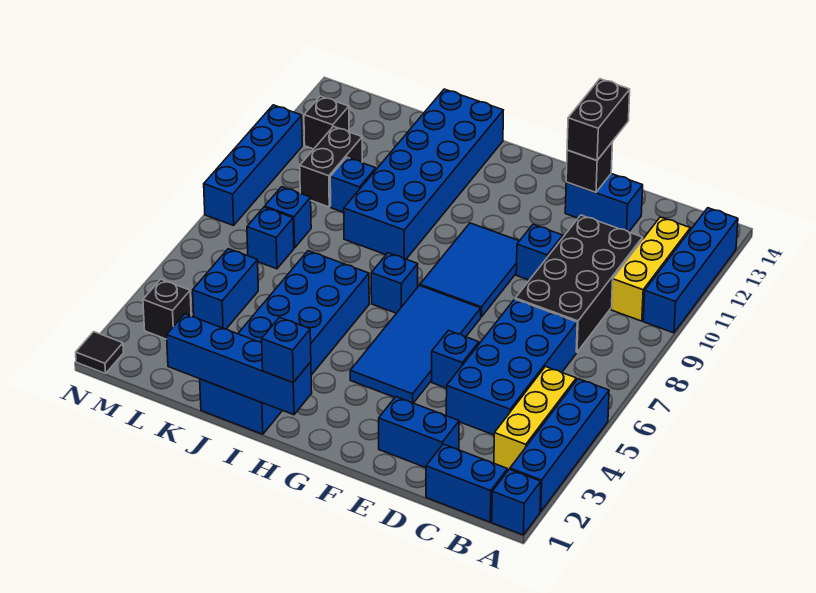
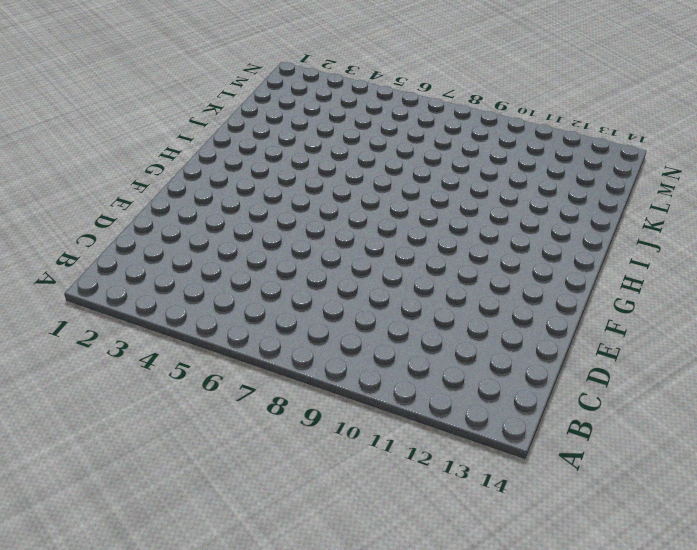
none -> blue brick A1 level 1
none -> blue brick A2:A5 level 1
none -> blue brick A10:A13 level 1
none -> blue brick B1:C1 level 1

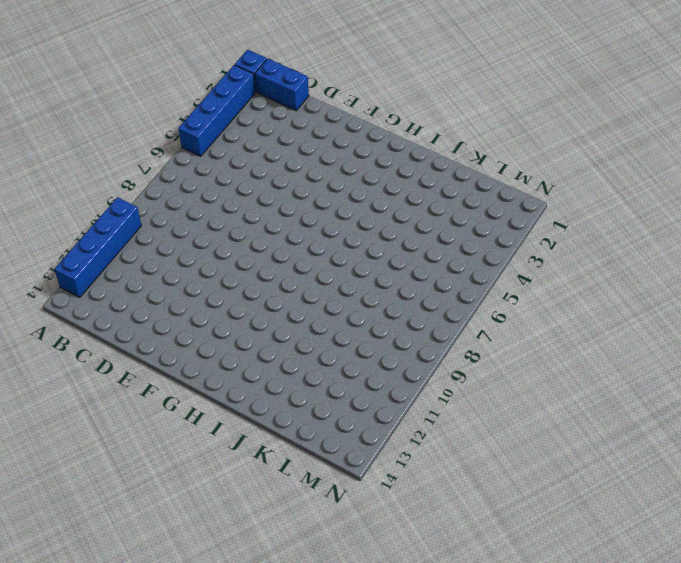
none -> yellow brick B3:B5 level 1
none -> yellow brick B10:B12 level 1
none -> blue brick C4:D7 level 1
none -> black brick C8:D11 level 1

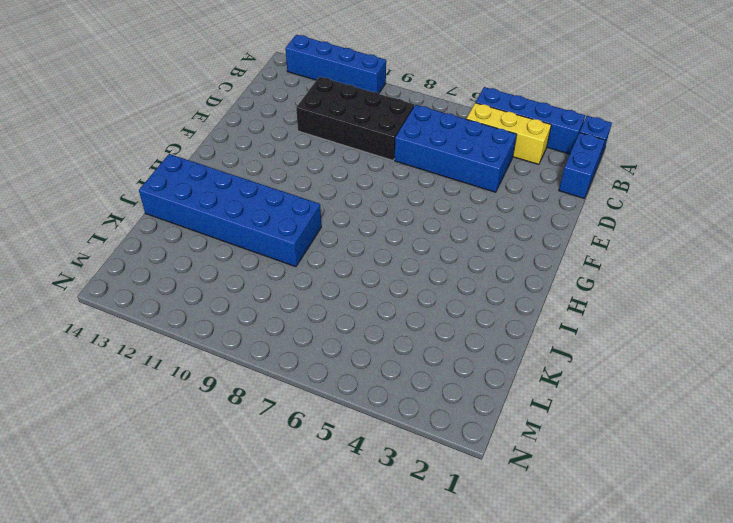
none -> yellow brick B10:B12 level 1
none -> blue brick D2:E2 level 1
none -> blue brick D13:E13 level 1
none -> blue brick E5 level 1

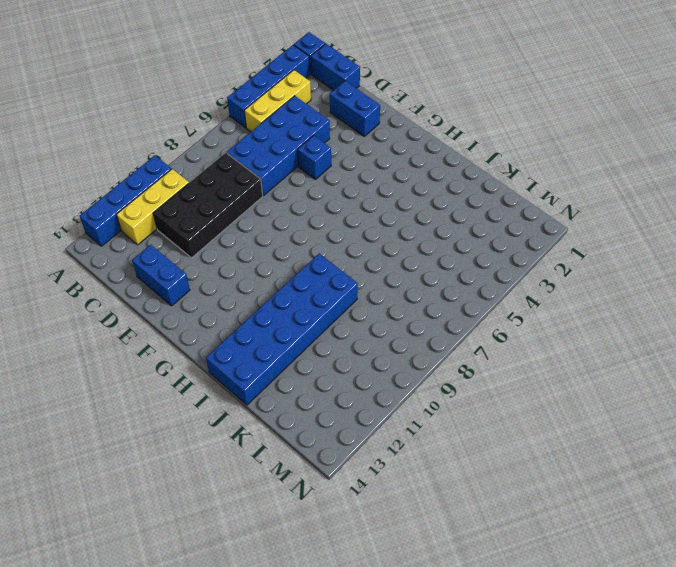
none -> blue brick E10 level 1
none -> blue tile F4:G7 level 1
none -> blue tile F8:G10 level 1
none -> blue brick H7 level 1

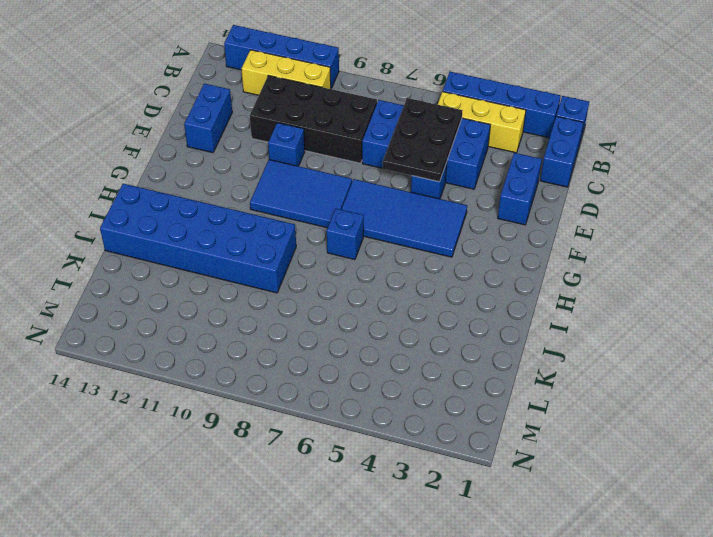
black plate C5:E6 level 2 -> none
none -> blue brick I1:J6 level 1
none -> blue brick K10 level 1
none -> blue brick L4:L5 level 1
none -> blue brick L7 level 1

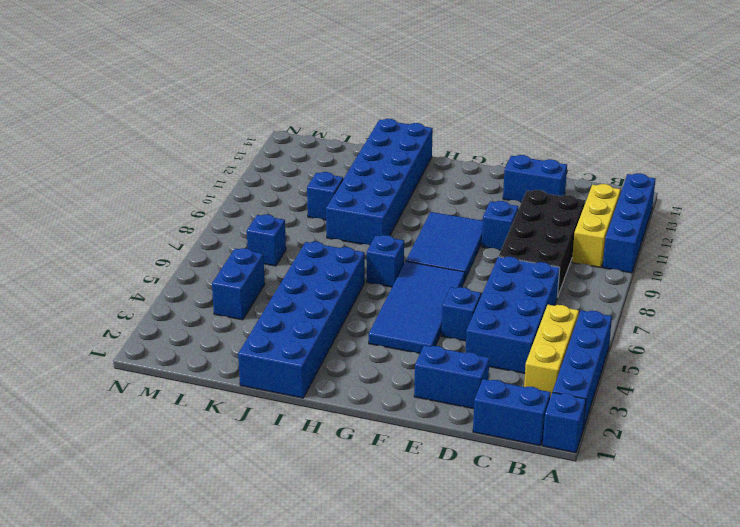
none -> blue brick L8 level 1
none -> black brick L10:L11 level 1
none -> black brick M3 level 1
none -> black brick M12 level 1

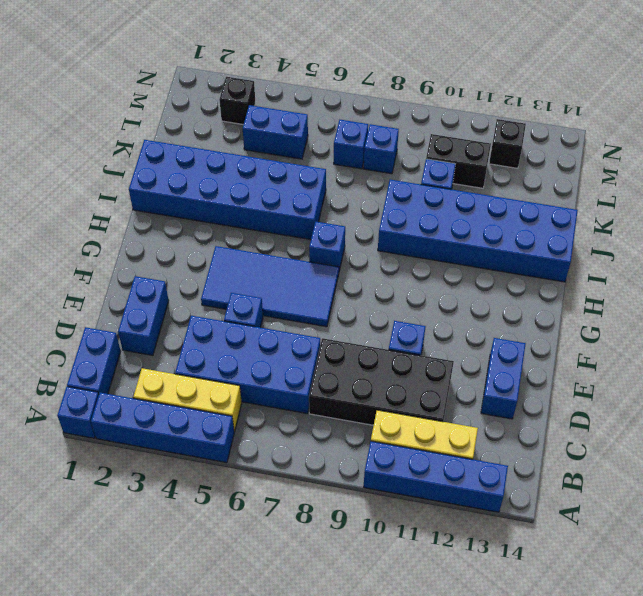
none -> blue tile F8:G10 level 1
none -> black tile N1 level 1
none -> blue brick N8:N11 level 1
none -> black brick E13 level 2

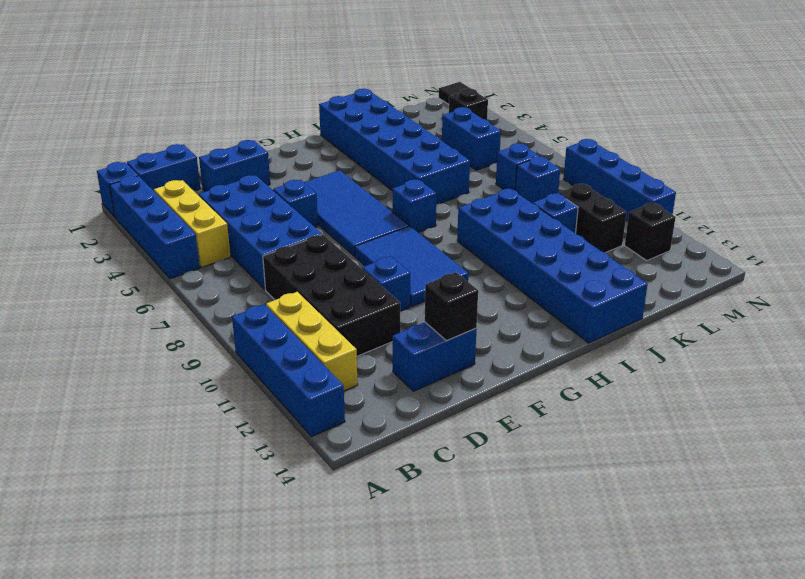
none -> blue brick H1:K1 level 2
none -> black brick E13:E14 level 3
none -> blue brick H1 level 3

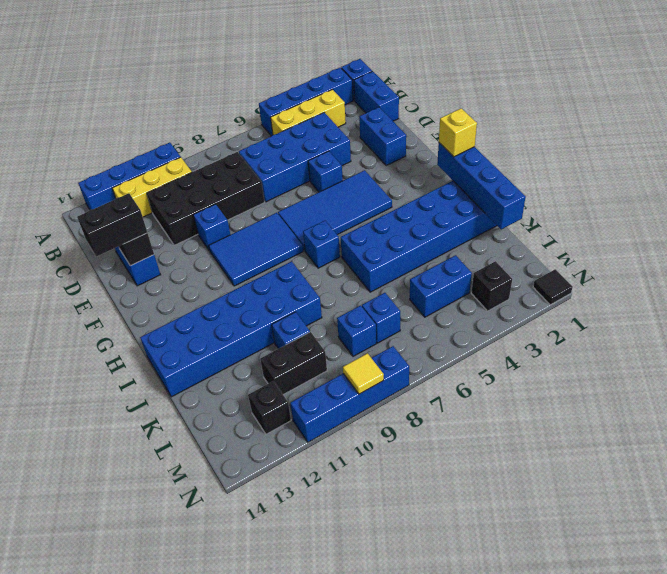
yellow brick H1 level 3 -> blue brick H1 level 3
yellow tile N9 level 2 -> none

